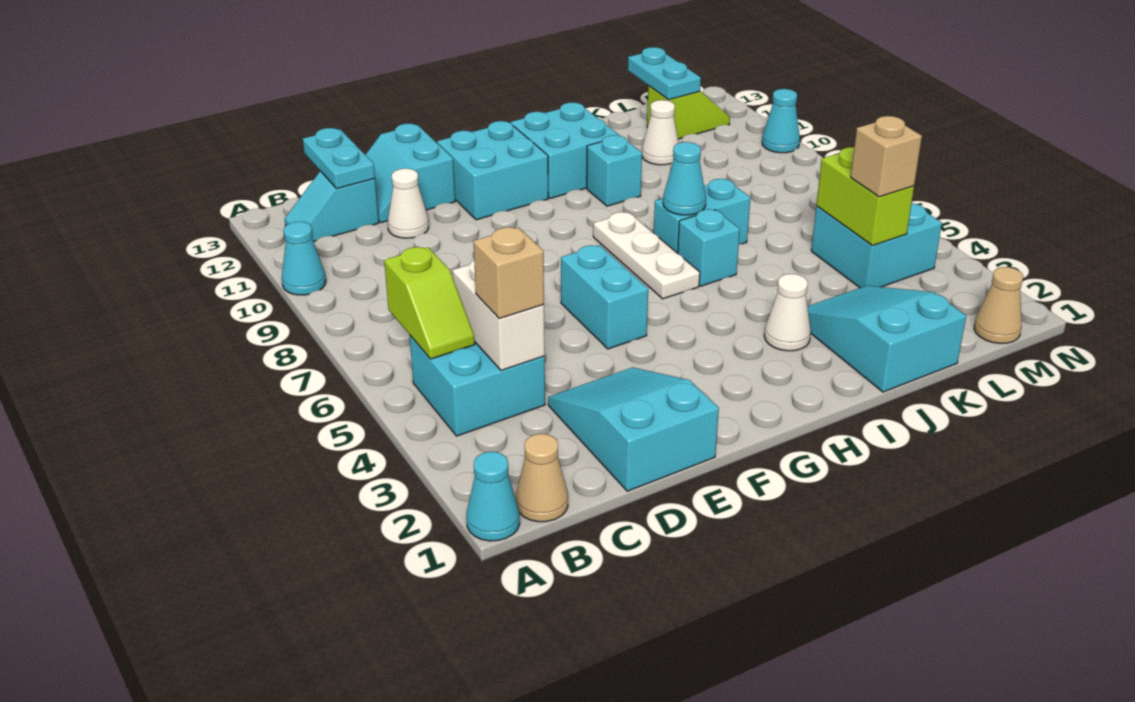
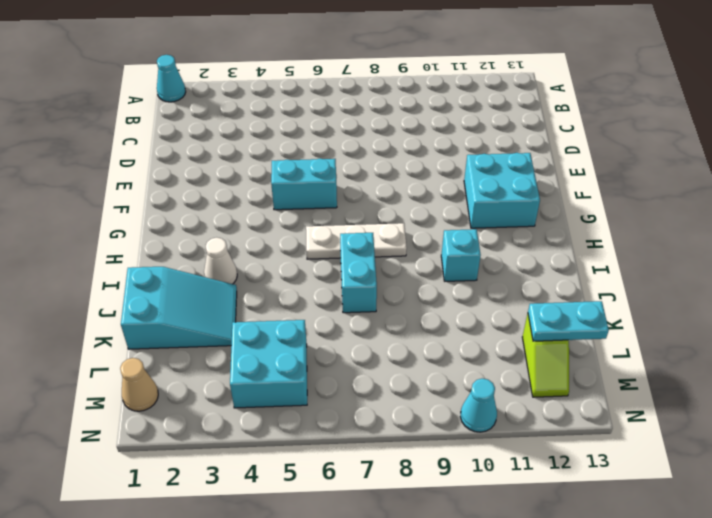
none -> cyan cone A10 level 1
none -> tan cone B1 level 1
none -> cyan brick B4:C5 level 1
none -> cyan slope B12:C12 level 1 top C

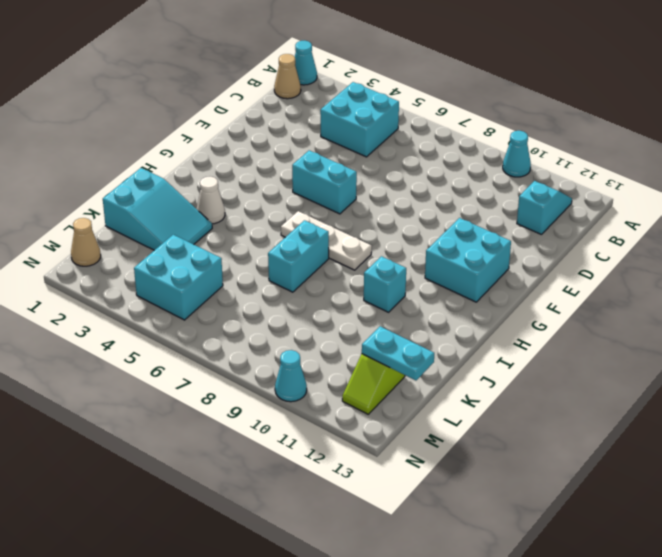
none -> cyan slope D1:E3 level 1 top 1
none -> white cone D11 level 1
none -> cyan slope D12:E13 level 1 top E
none -> cyan brick H11:I12 level 1

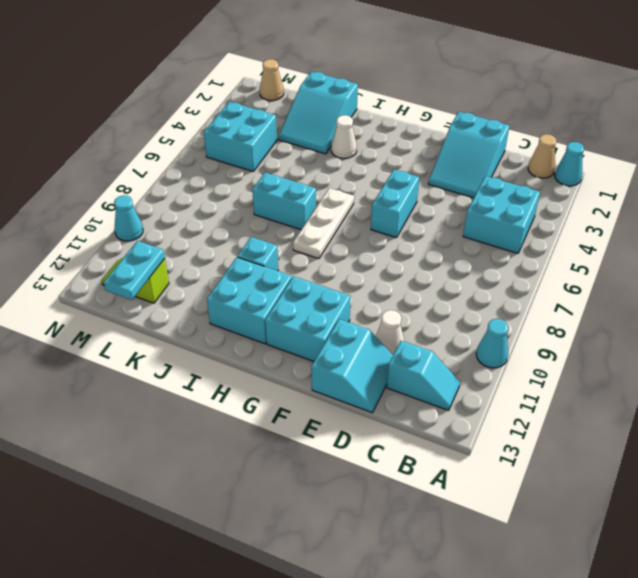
none -> cyan brick I6 level 1
none -> white cone K11 level 1
none -> lime slope B5:B6 level 2 top 6
none -> white brick C4:C5 level 2

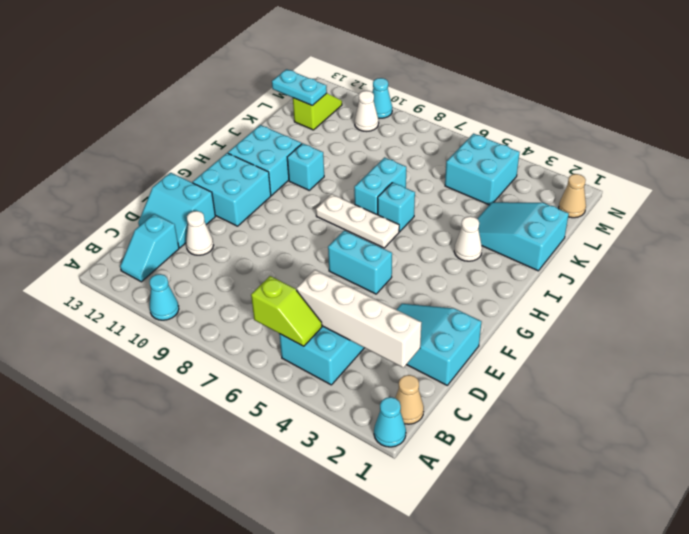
white brick C2:C5 level 2 -> white brick C4:C5 level 2
white cone M10 level 1 -> white cone K11 level 1
none -> cyan plate C12:C13 level 2
none -> cyan cone I7 level 2
none -> lime brick L4:L5 level 2
none -> tan brick C4 level 3

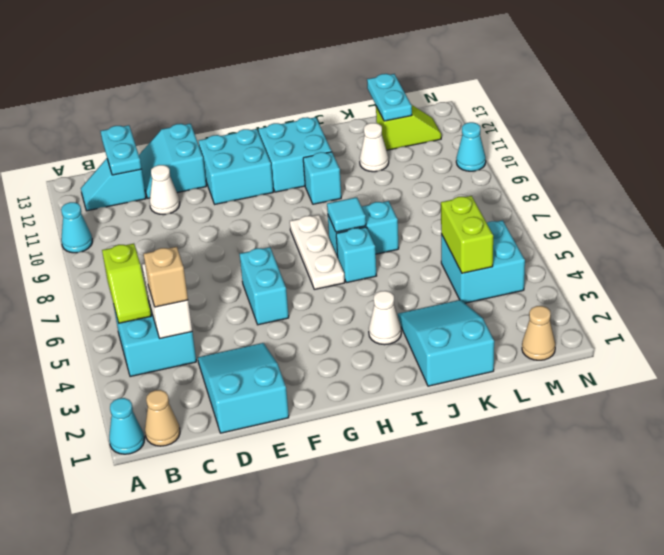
cyan tile I7 level 2 -> cyan cone I7 level 2
none -> tan brick L4 level 3

